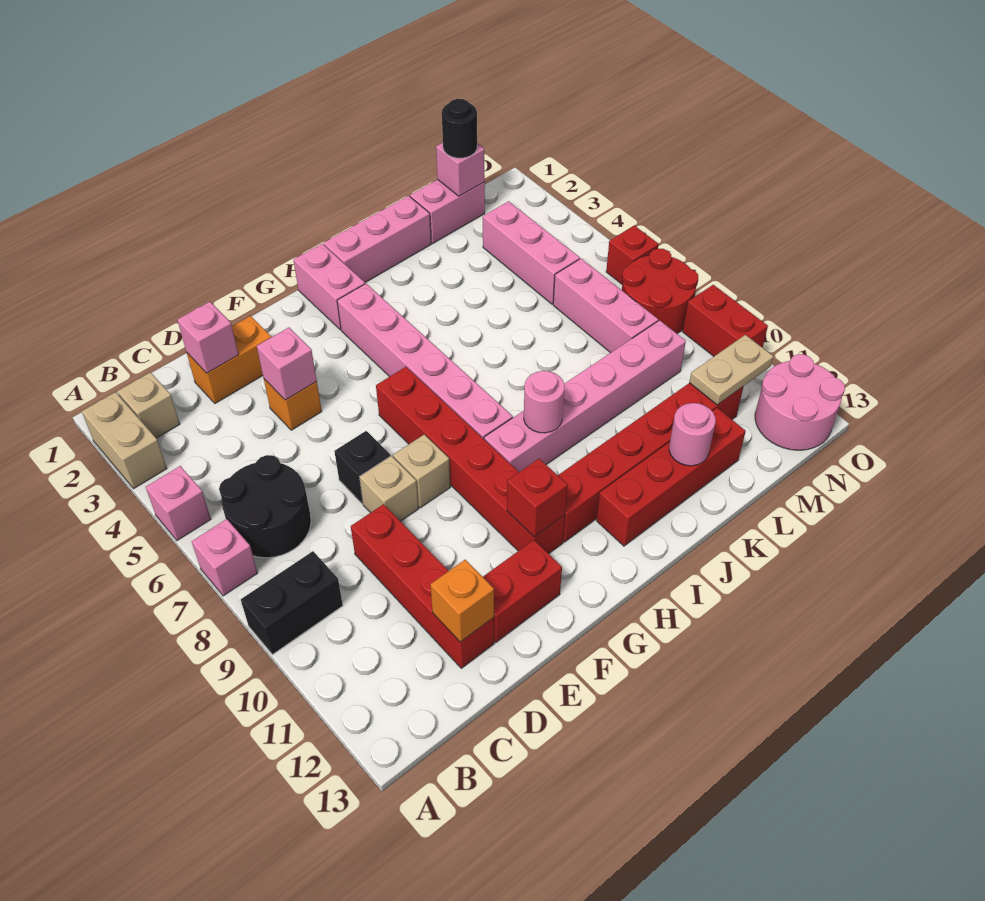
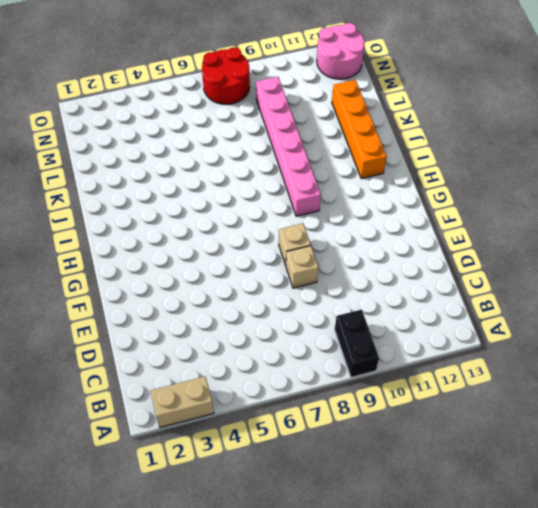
orange brick I12:L12 level 1 -> red brick I12:L12 level 1
none -> pink brick A5 level 1
none -> pink brick A7 level 1
none -> tan brick B2 level 1
none -> black round brick B6:C7 level 1

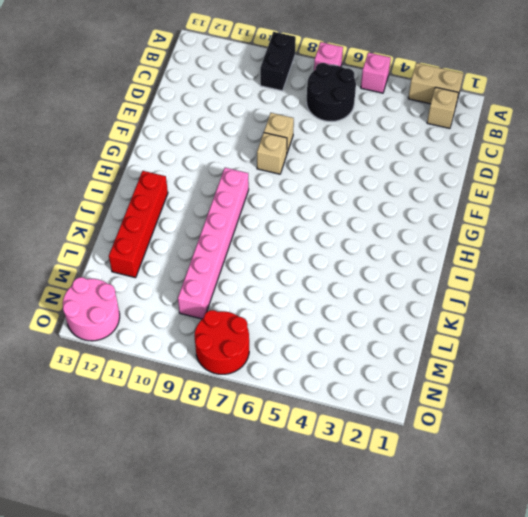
none -> orange brick D2:E2 level 1
none -> red brick D9:D12 level 1
none -> orange brick E4 level 1
none -> black brick E7 level 1

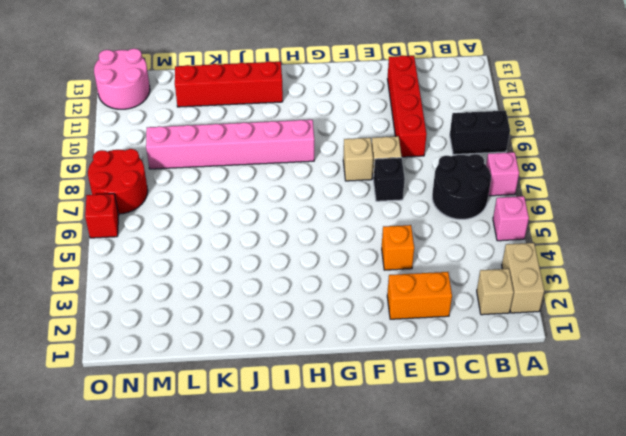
none -> red brick E12:F12 level 1
none -> red brick G6:G11 level 1
none -> pink brick H1:H2 level 1
none -> pink brick H3:H8 level 1

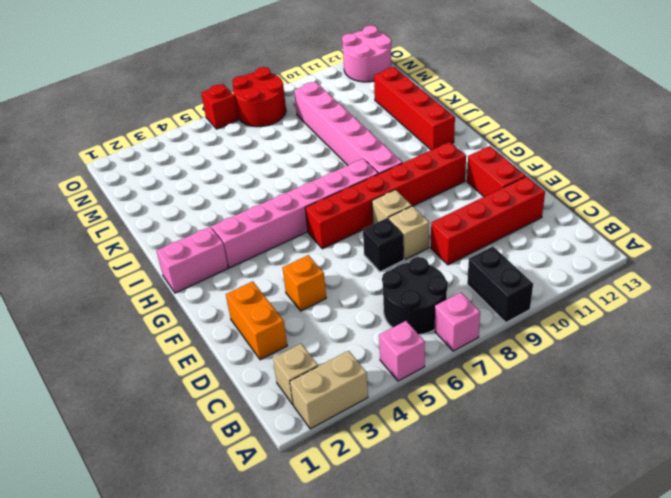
none -> red brick H11:M11 level 1
none -> pink brick I1:K1 level 1
none -> pink brick L1:M1 level 1
none -> pink brick M3:M5 level 1

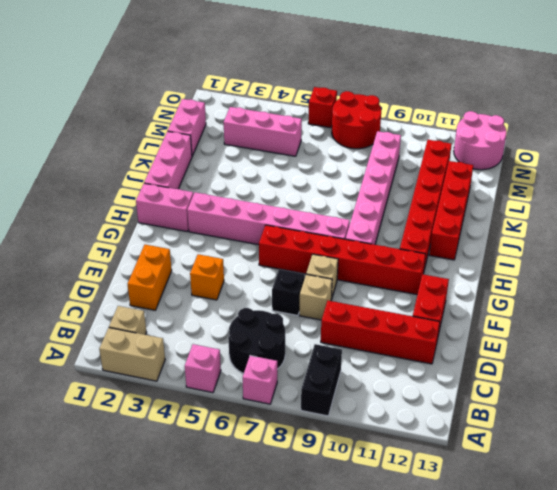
none -> pink brick M6:M8 level 1
none -> red brick O9:O10 level 1
none -> pink brick D2 level 2
none -> orange brick D12 level 2

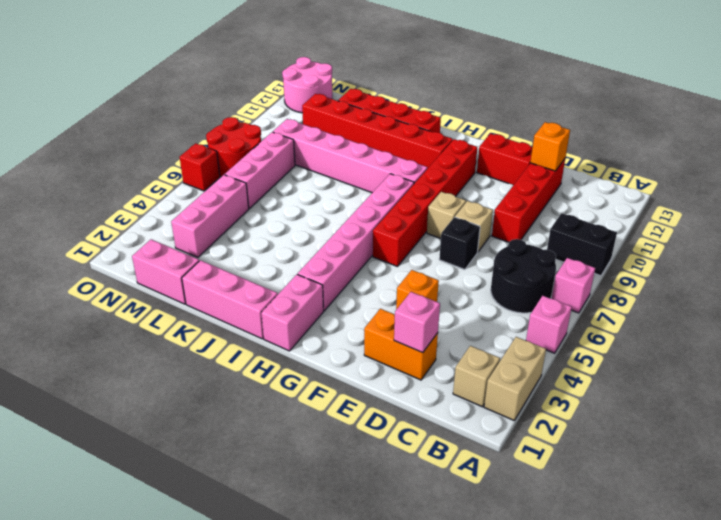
none -> red brick O9:O10 level 1
none -> pink brick E4 level 2
none -> red brick G11 level 2
none -> pink round brick I9 level 2

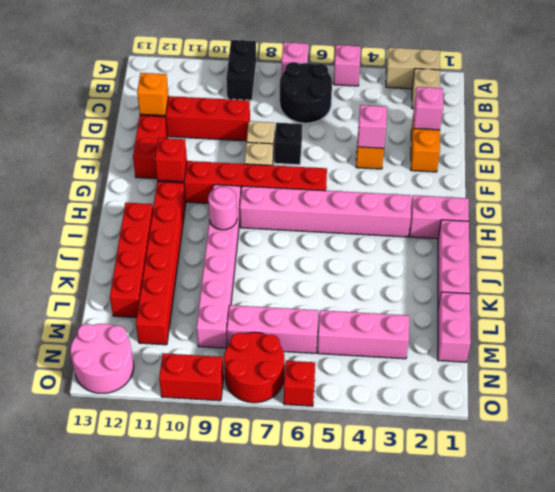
none -> pink round brick K12 level 2
none -> pink brick M1 level 2
none -> tan plate M11:N11 level 2
none -> black round brick M1 level 3

